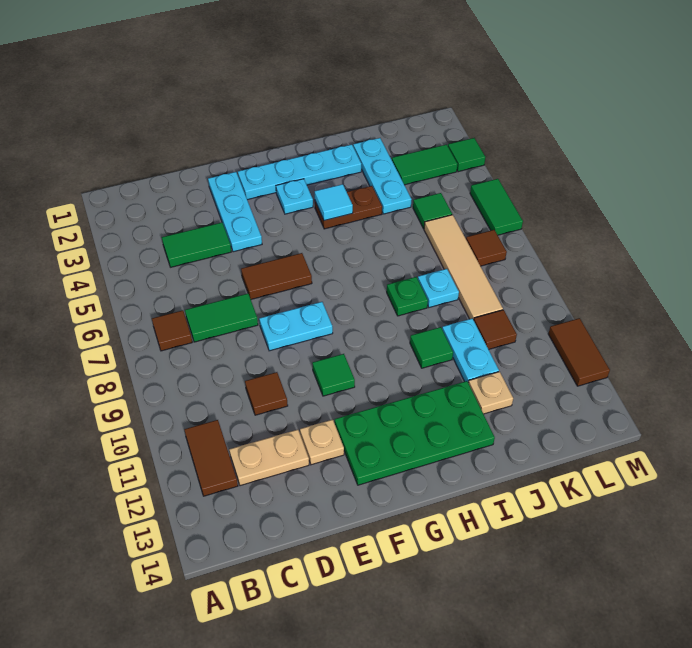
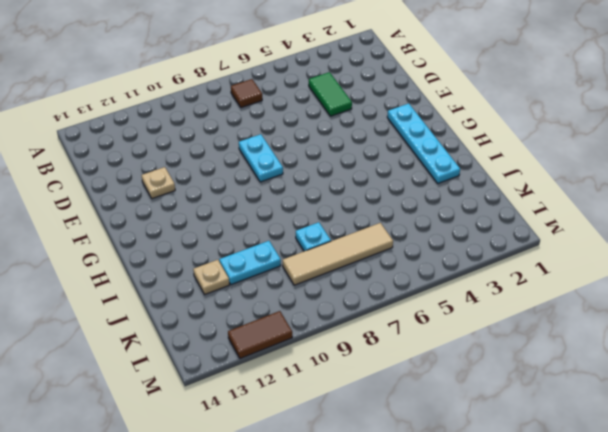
none -> brown tile B11:B12 level 1
none -> green tile C7:D7 level 1
none -> tan plate C12:D12 level 1
none -> brown tile D10 level 1

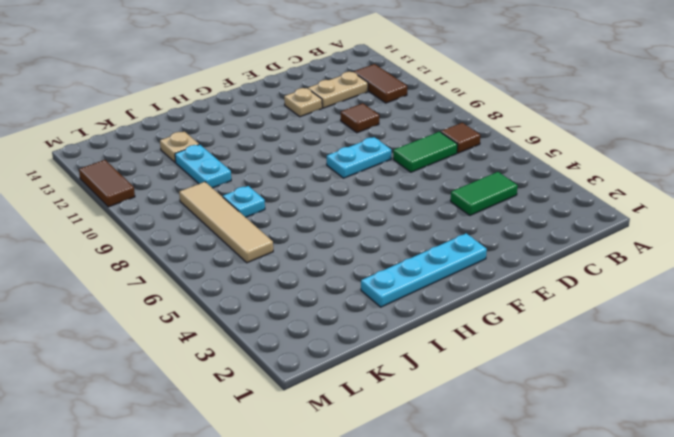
none -> cyan plate E2:E4 level 1
none -> brown tile E6:F6 level 1
none -> green tile F10 level 1
none -> green plate F12:I13 level 1

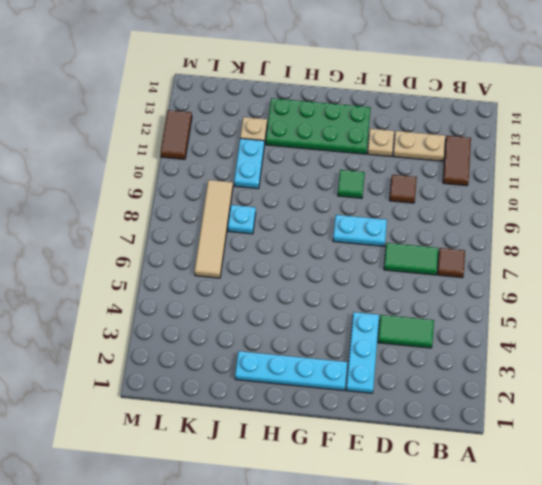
none -> brown tile E6:F6 level 1
none -> cyan plate G3 level 1
none -> brown plate H4:I4 level 1
none -> green plate I8 level 1

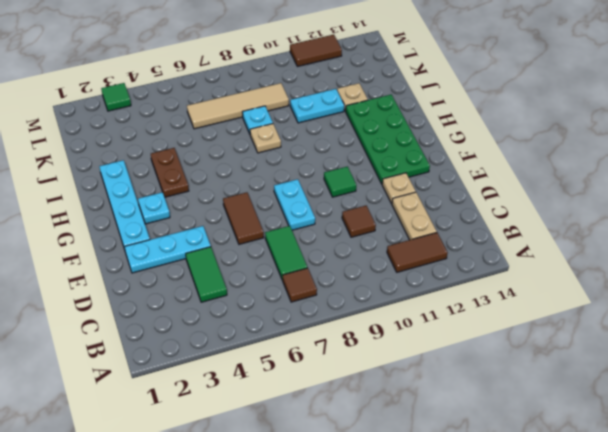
tan plate I8 level 1 -> green plate I8 level 1
none -> green tile I10 level 1
none -> cyan plate J2:J4 level 1
none -> green tile K3:L3 level 1
none -> green tile K5 level 1

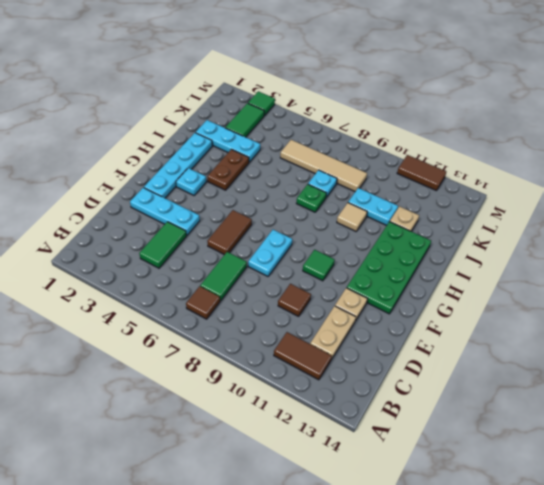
tan tile I10 level 1 -> green tile I10 level 1
none -> green tile K5 level 1
none -> brown tile K10 level 1
none -> brown tile L7 level 1
none -> green tile M5:M6 level 1

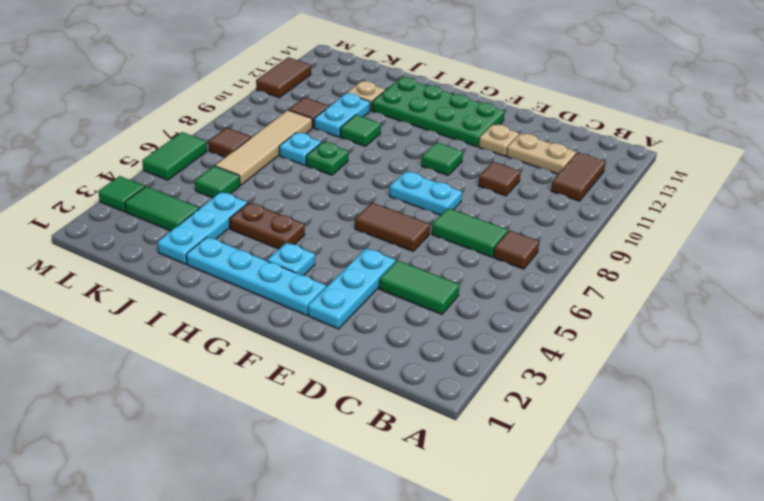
none -> cyan tile H4 level 2

